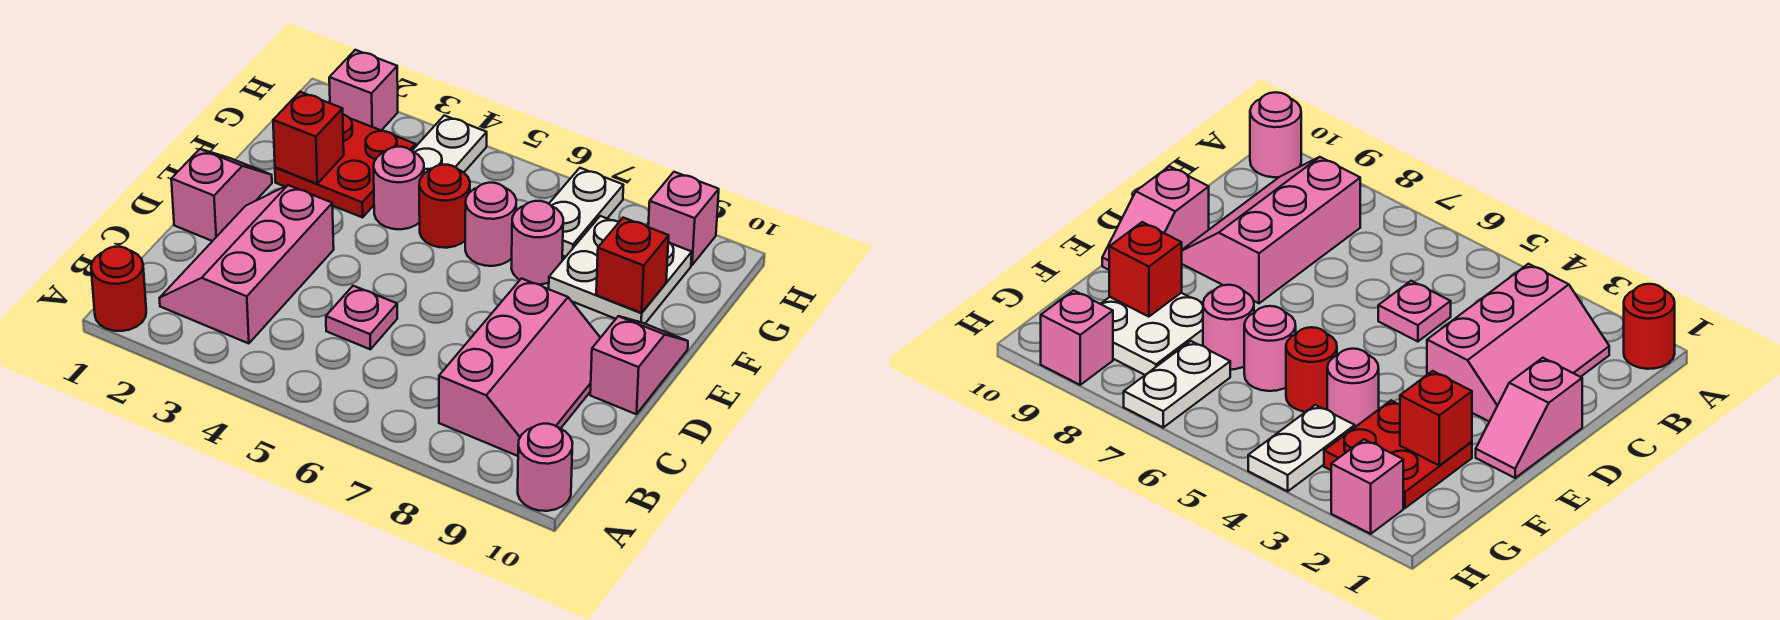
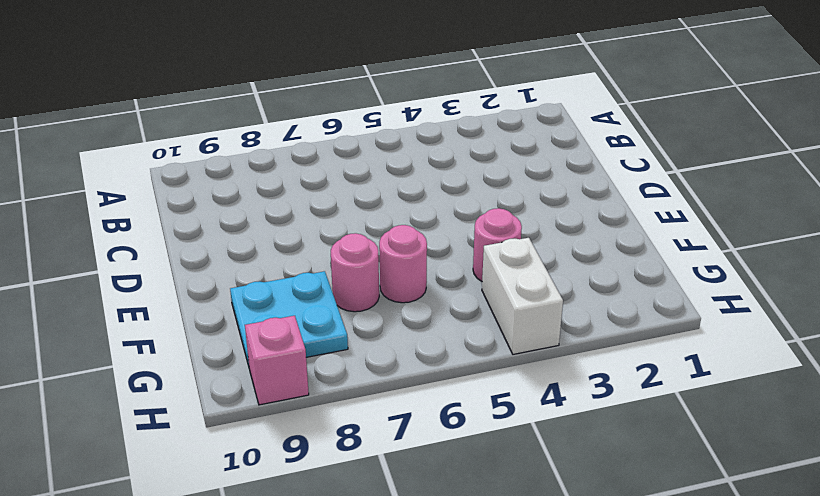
cyan plate F8:G9 level 1 -> white plate F8:G9 level 1
white brick G4:H4 level 1 -> white plate G4:H4 level 1
none -> red round brick A1 level 1
none -> pink round brick A10 level 1
none -> pink slope B2:D3 level 1 top 3

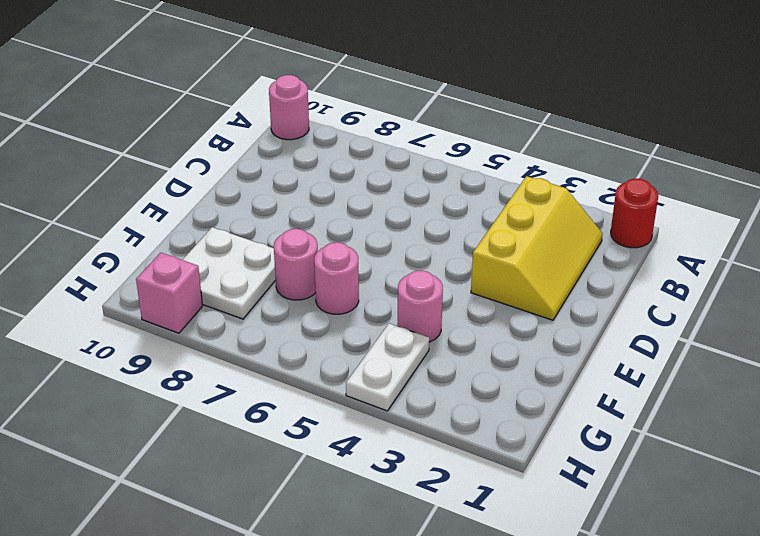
yellow slope B2:D3 level 1 top 3 -> pink slope B2:D3 level 1 top 3
none -> pink slope B8:D9 level 1 top 8
none -> pink plate C5 level 1
none -> pink slope D1:E1 level 1 top D

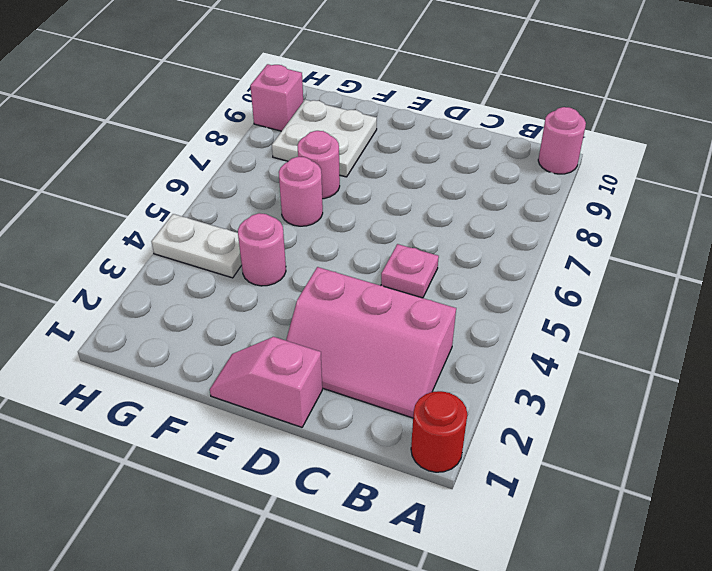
none -> pink slope B8:D9 level 1 top 8
none -> pink slope D10:E10 level 1 top D
none -> red plate F2:G3 level 1

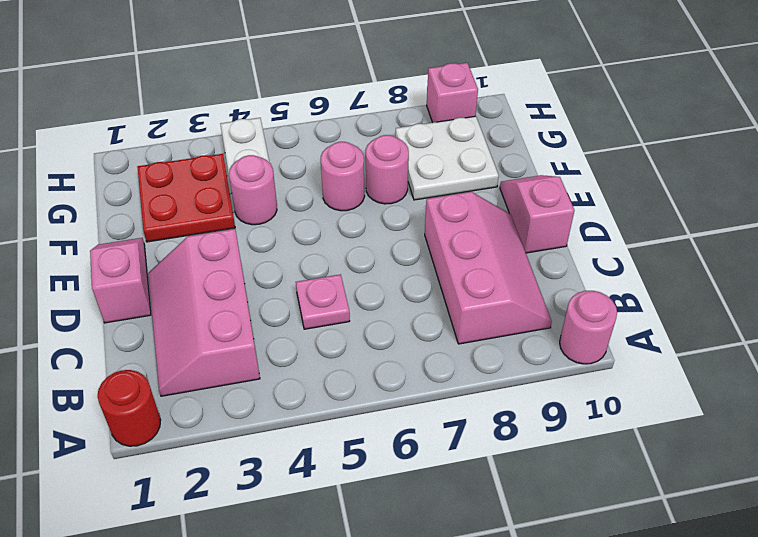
none -> red round brick F5 level 1
none -> white plate G7:H7 level 1
none -> pink brick H2 level 1

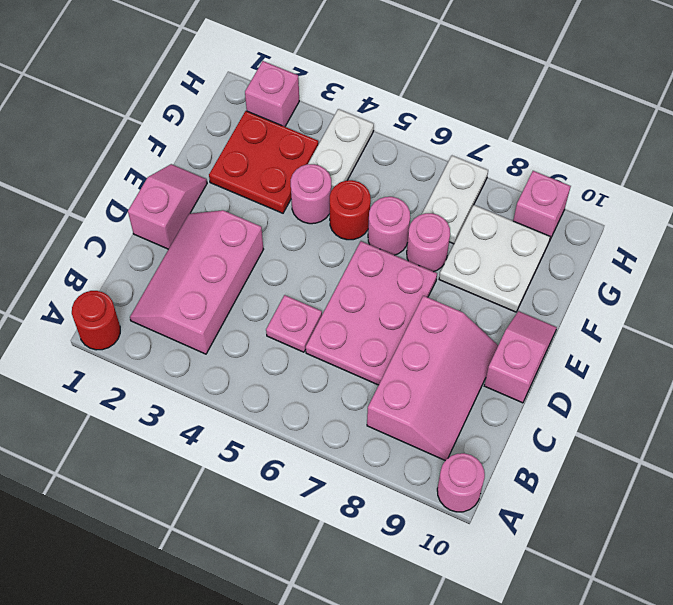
pink plate C6:E7 level 1 -> none
none -> red brick F2 level 2
none -> red brick F9 level 2

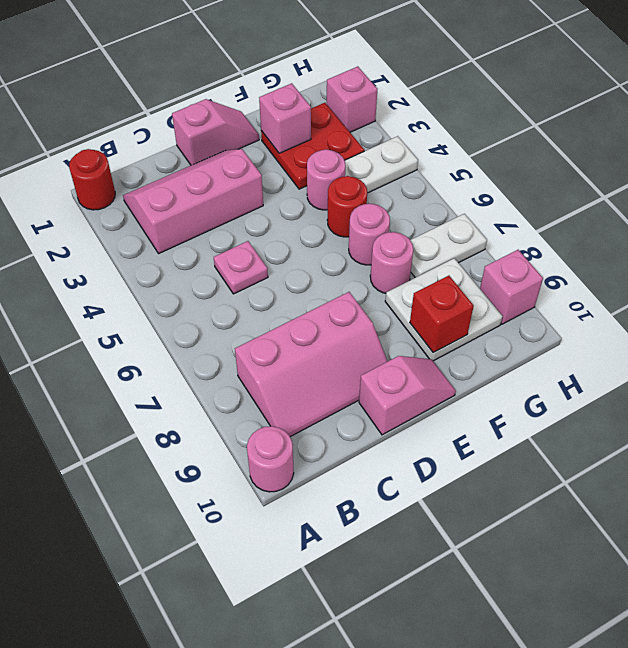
pink brick F2 level 2 -> red brick F2 level 2

